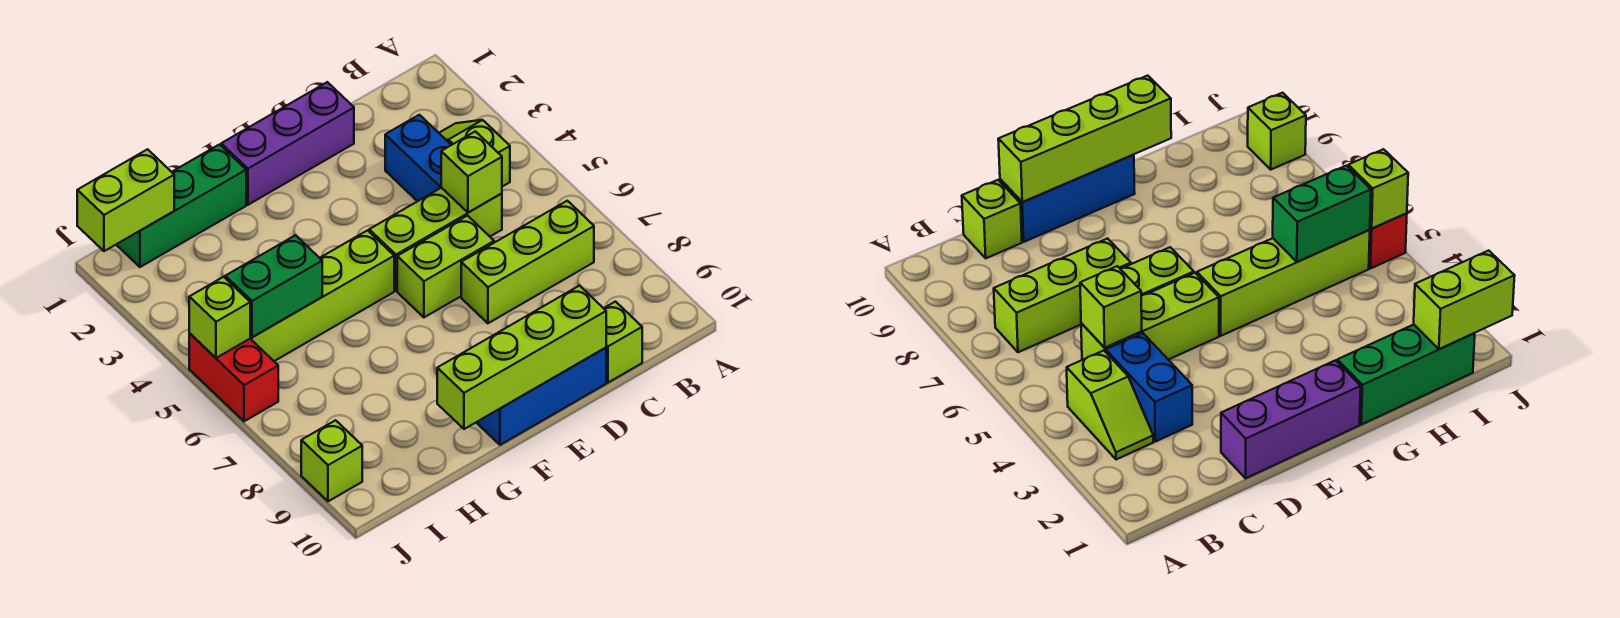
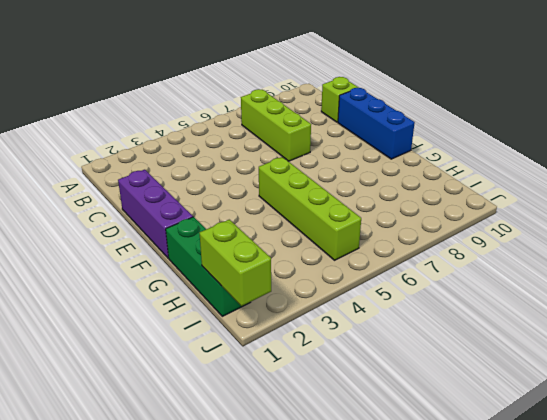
none -> lime slope B3:B4 level 1 top 4
none -> blue brick C3:C4 level 1
none -> lime brick C5:E5 level 1

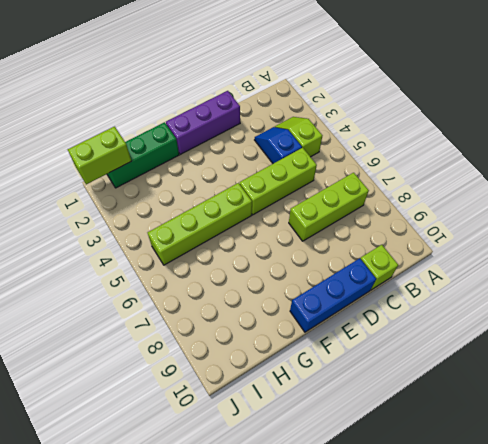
blue slope C3:C4 level 1 top 4 -> blue brick C3:C4 level 1
none -> lime brick D6:E6 level 1
none -> red brick J5:J6 level 1
none -> lime brick J9 level 1

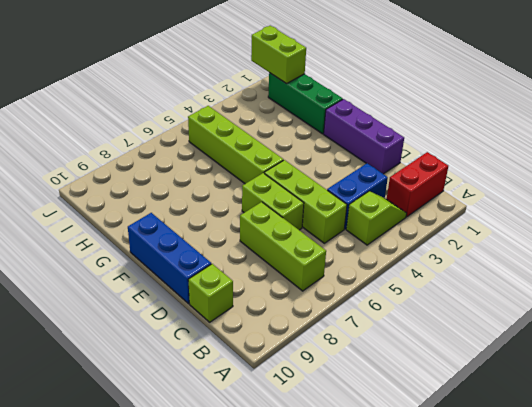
red brick B1:B2 level 1 -> red brick J5:J6 level 1
none -> lime brick J9 level 1
none -> lime brick C5 level 2
none -> lime brick D10:G10 level 2

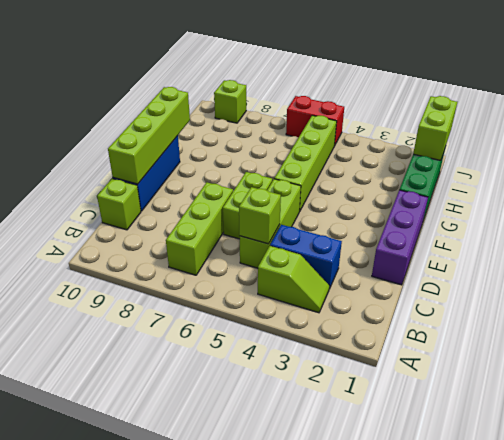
none -> green brick H5:I5 level 2
none -> lime brick J5 level 2

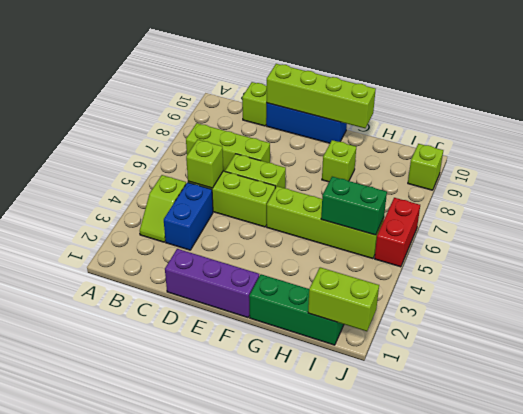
lime brick G8 level 1 -> lime brick J5 level 2

